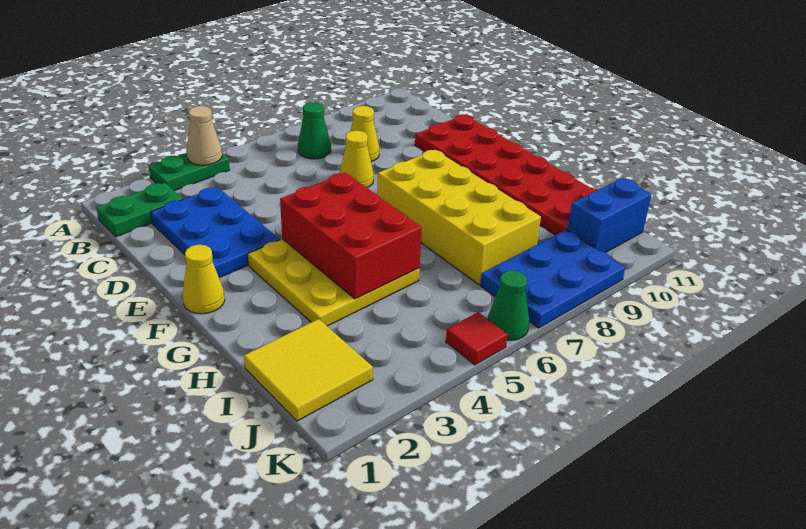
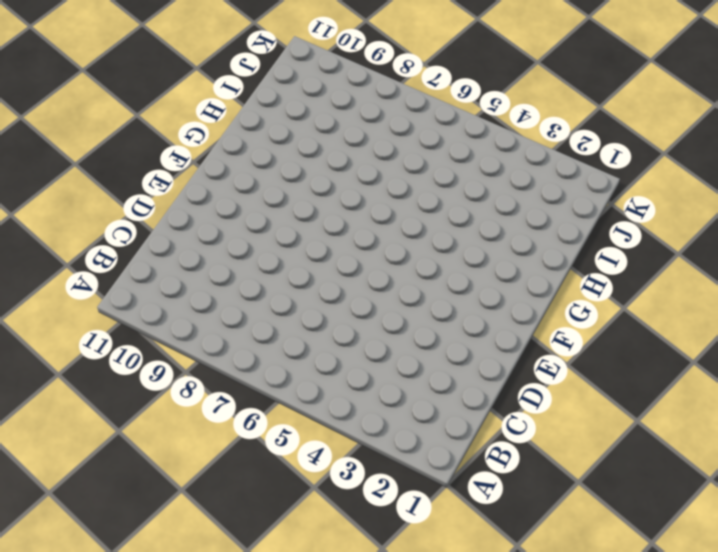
none -> green plate A3:A4 level 1
none -> green plate B1:B2 level 1
none -> green cone B7 level 1

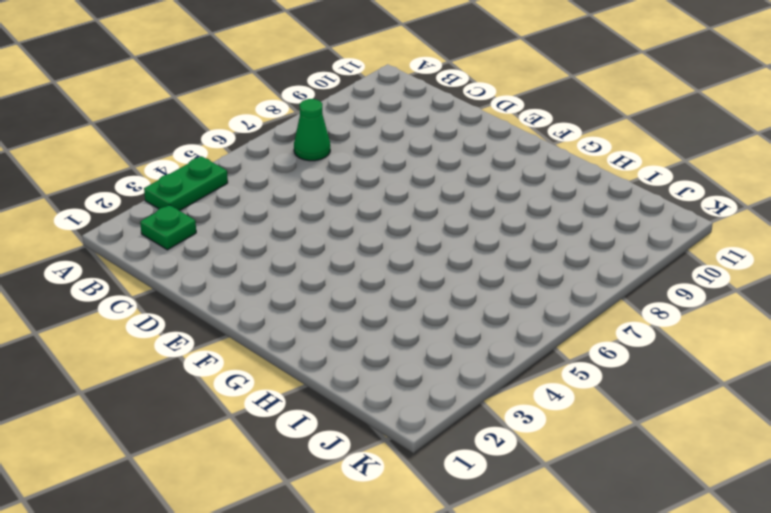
green plate B2 level 1 -> green plate B1:B2 level 1
none -> blue plate C2:E3 level 1
none -> yellow cone C8 level 1
none -> yellow cone D7 level 1

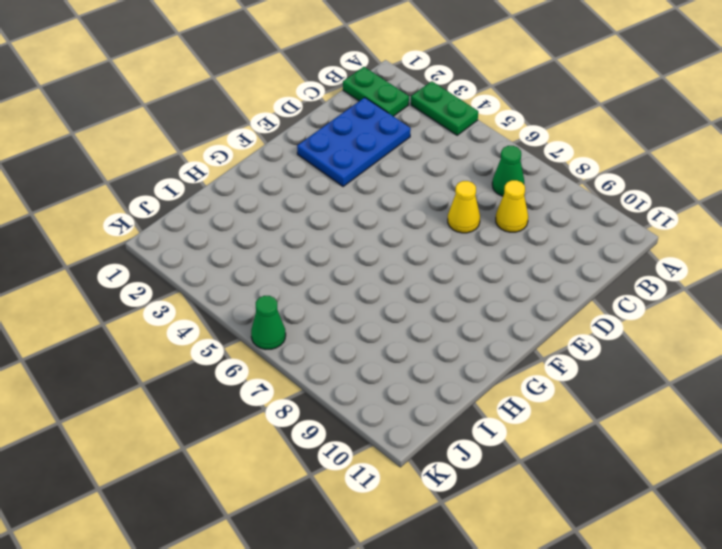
none -> red plate D10:I11 level 1
none -> yellow cone F1 level 1
none -> yellow plate F3:H5 level 1

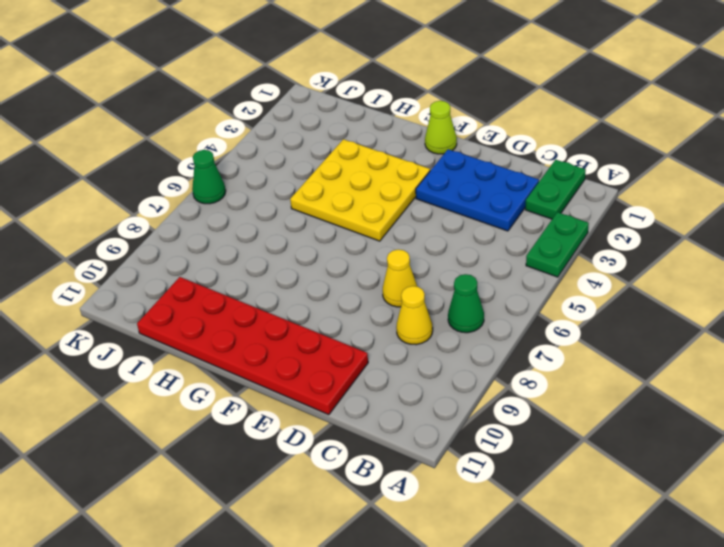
lime cone F1 level 1 -> yellow cone F1 level 1
none -> yellow brick F7:I8 level 1
none -> yellow tile I1:J2 level 1
none -> blue plate J7:K9 level 1

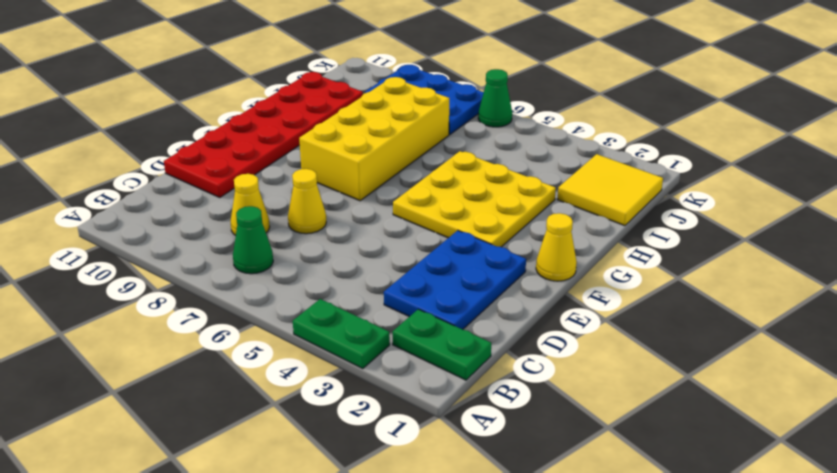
none -> blue brick J10:J11 level 1
none -> red tile K5 level 1
none -> tan cone A4 level 2

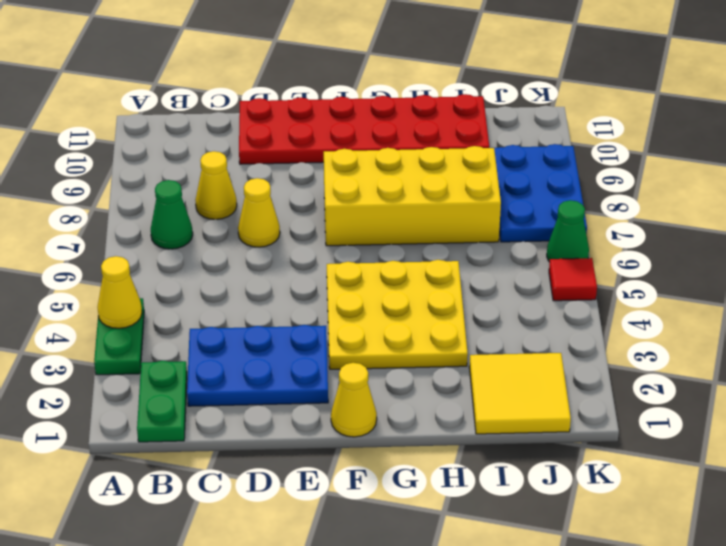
yellow cone A4 level 2 -> tan cone A4 level 2
none -> blue brick J10:J11 level 1
none -> red brick F4:H5 level 2

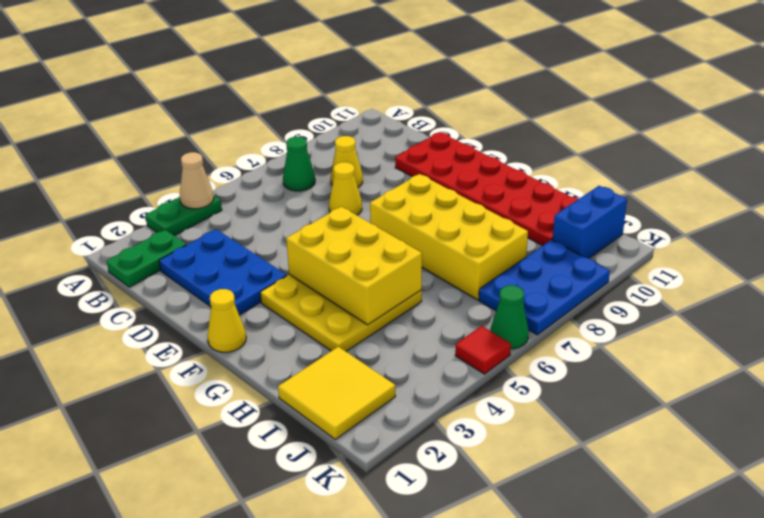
yellow brick F4:H5 level 2 -> red brick F4:H5 level 2

